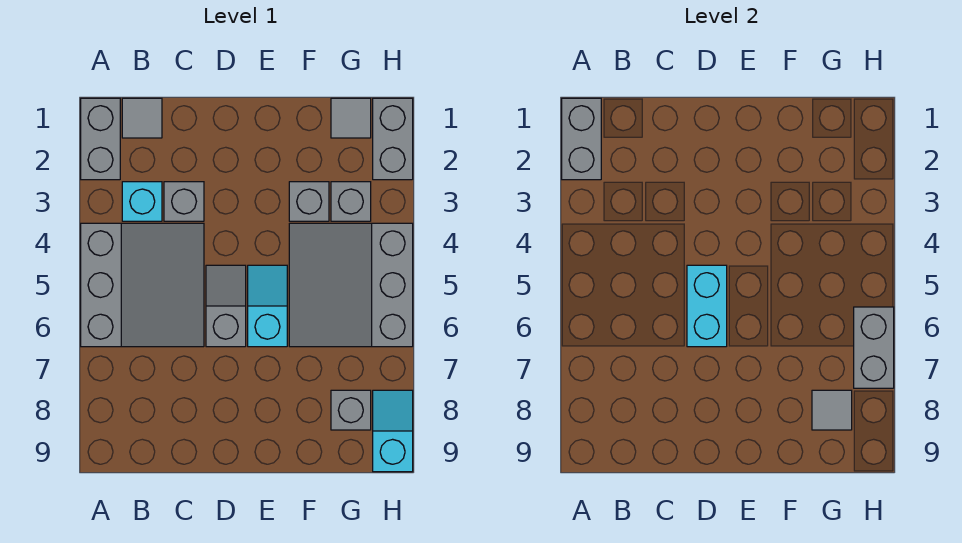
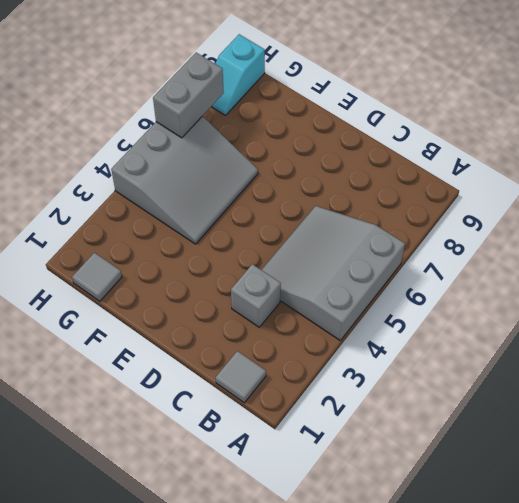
none -> grey brick A1:A2 level 1
none -> cyan brick B3 level 1
none -> grey slope D5:D6 level 1 top 6

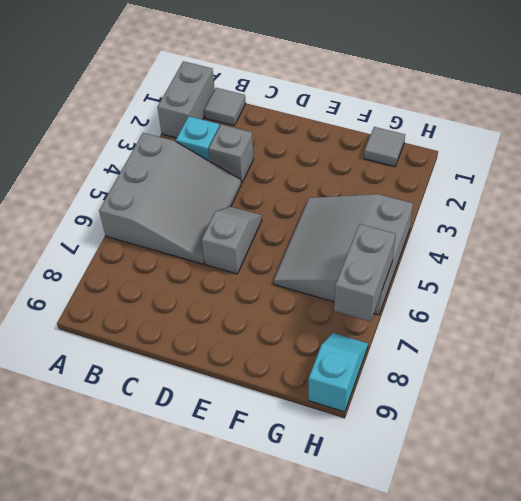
none -> cyan slope E5:E6 level 1 top 6
none -> grey brick F3 level 1
none -> grey brick G3 level 1

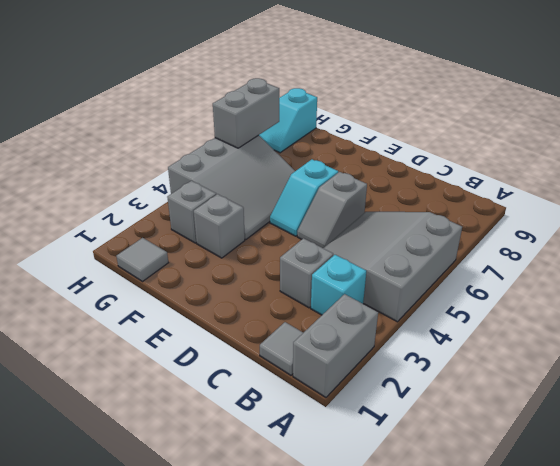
none -> grey brick G8 level 1
none -> grey brick H1:H2 level 1
none -> grey brick A1:A2 level 2

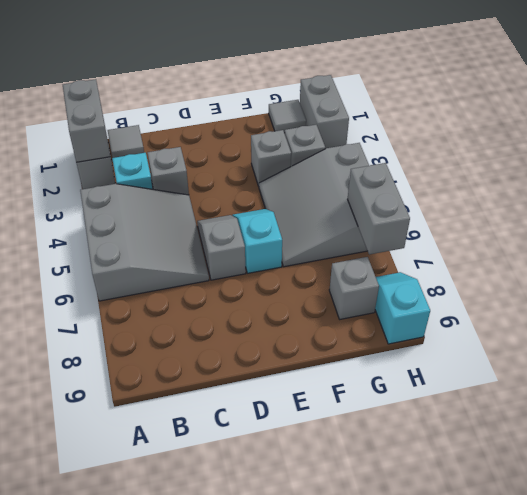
none -> cyan brick D5:D6 level 2
none -> grey tile G8 level 2

